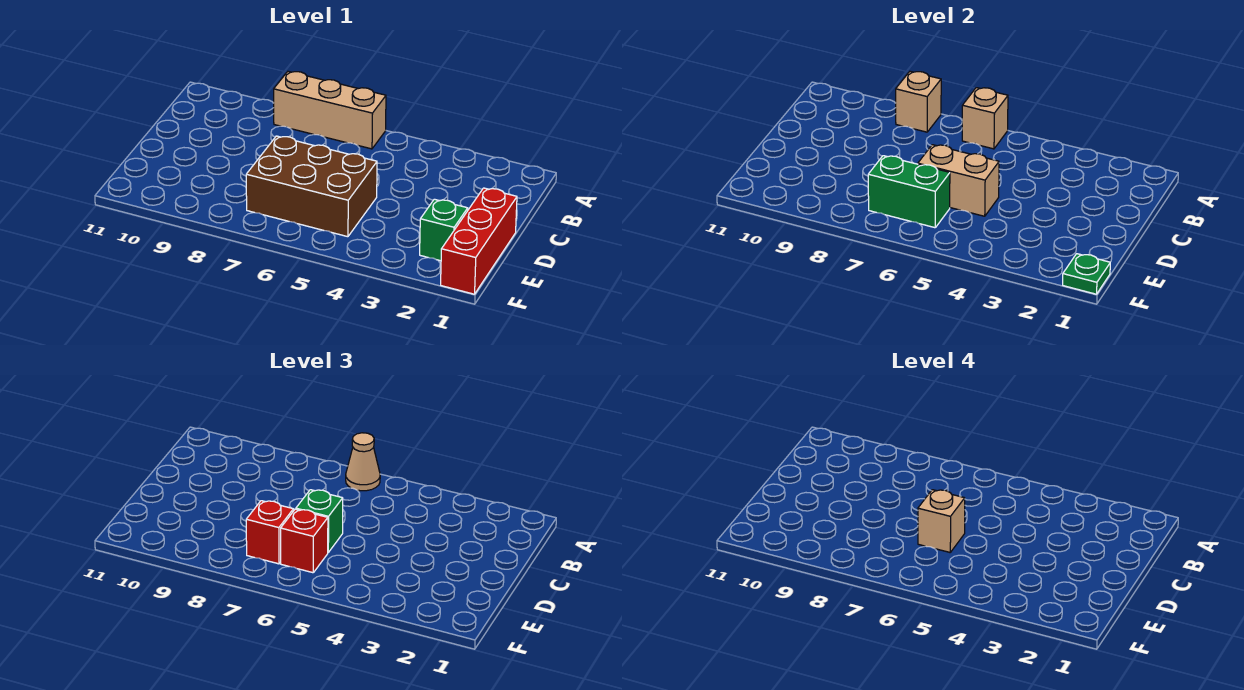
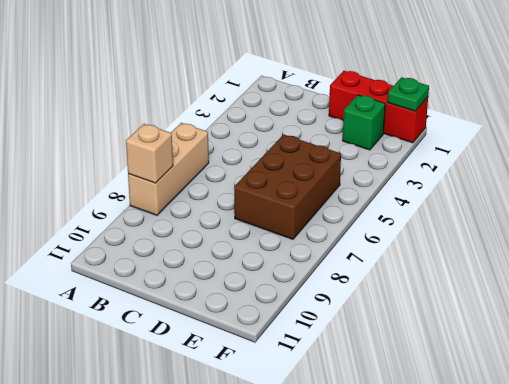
none -> tan brick A6 level 2
none -> tan brick D5:D6 level 2
none -> green brick E6:E7 level 2

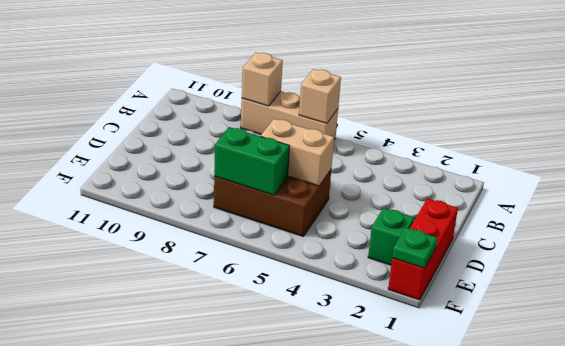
none -> tan cone A6 level 3
none -> green brick D6 level 3
none -> red brick E6 level 3

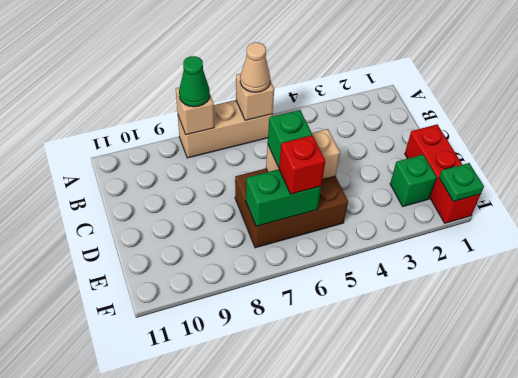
green cone A8 level 3 -> none
none -> red brick E7 level 3
none -> tan brick D6 level 4

